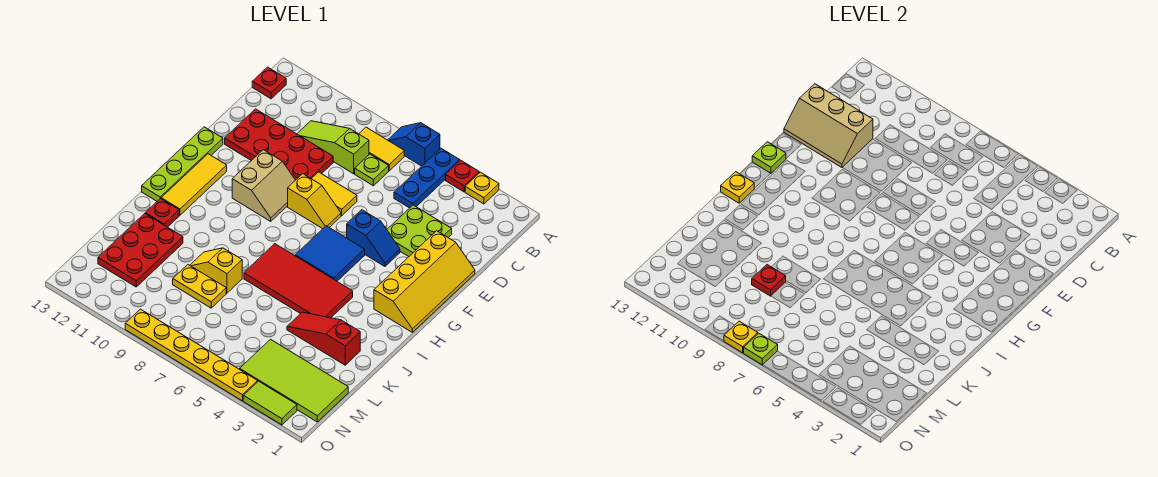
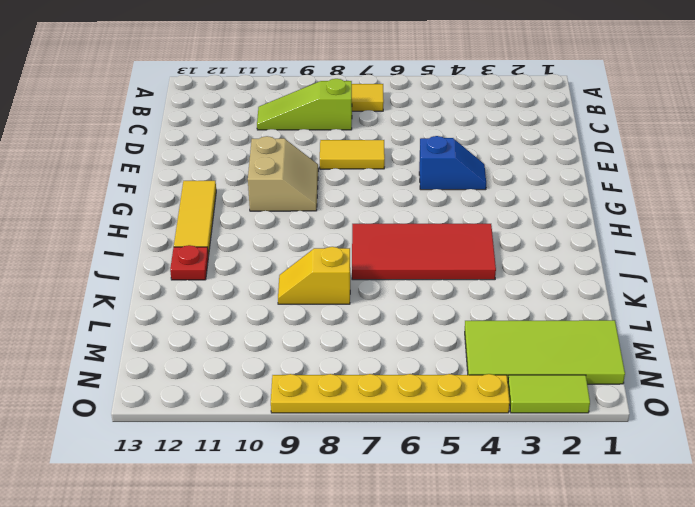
none -> yellow plate A3 level 1
none -> red plate A4 level 1
none -> blue plate A5:C5 level 1
none -> blue slope A6:A7 level 1 top 6

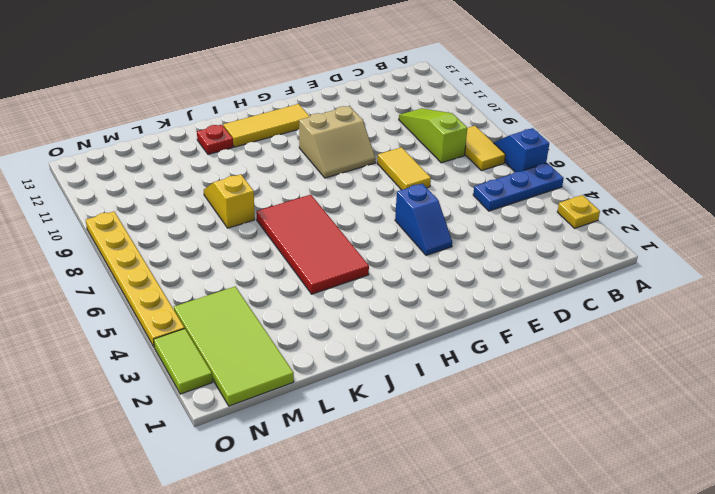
none -> red plate A4 level 1
none -> red plate B13 level 1
none -> lime plate C7 level 1
none -> lime plate D3:E4 level 1

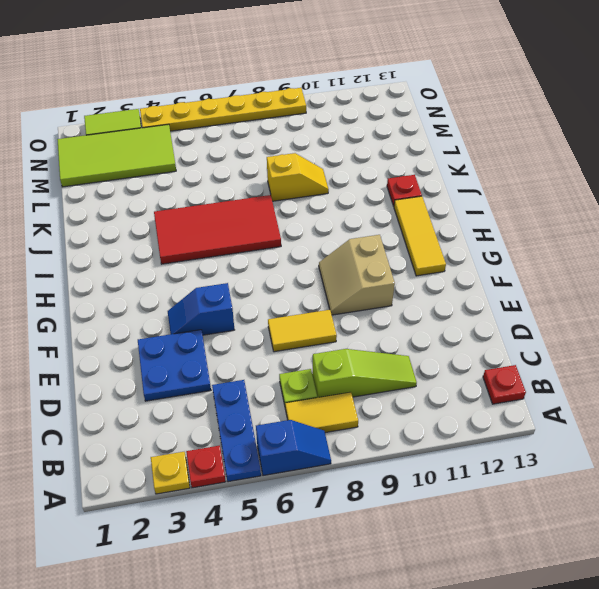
blue plate D3:E4 level 1 -> lime plate D3:E4 level 1
none -> red plate D9:E12 level 1
none -> yellow slope E1:H2 level 1 top 2
none -> yellow slope F7:F8 level 1 top 8
none -> lime plate F13:I13 level 1

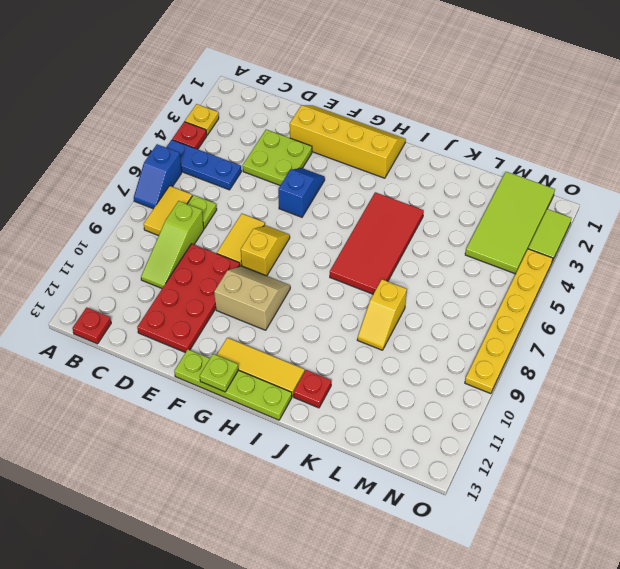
none -> blue tile G5:H6 level 1
none -> red slope K2:K4 level 1 top 2
none -> red plate K11:M12 level 1
none -> yellow plate L8:L9 level 1

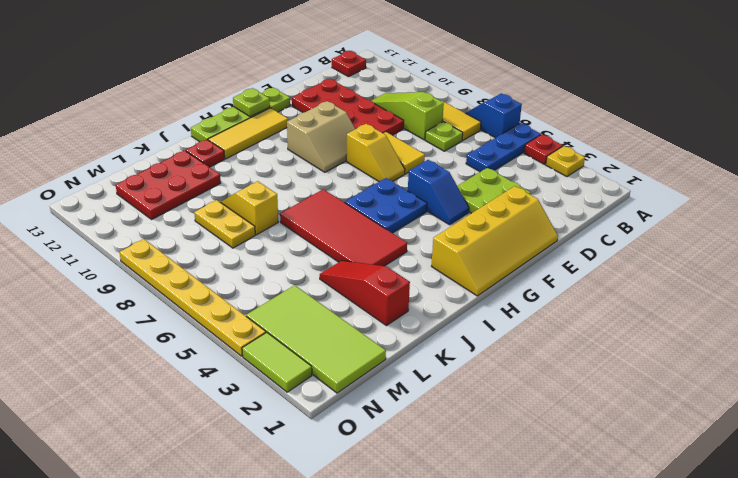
blue plate G5:H6 level 1 -> blue tile G5:H6 level 1
none -> tan slope D11:E13 level 2 top D
none -> yellow plate I13 level 2
none -> red plate L9 level 2
none -> lime plate O7 level 2

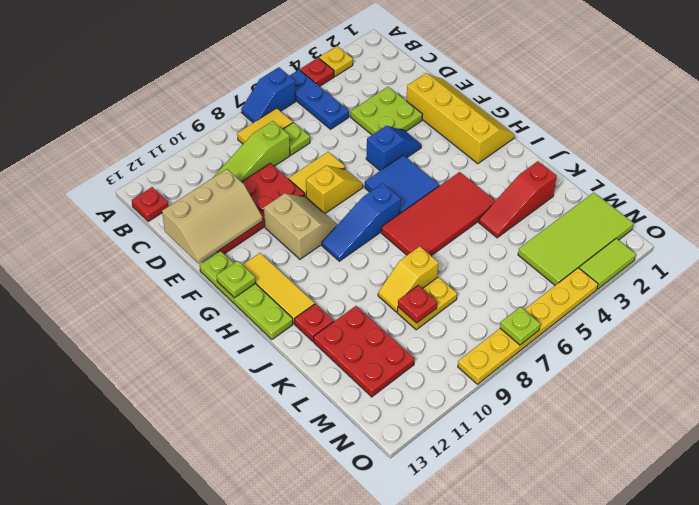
blue slope H7:H9 level 1 top 7 -> none
none -> yellow plate I13 level 2
none -> yellow plate O8 level 2

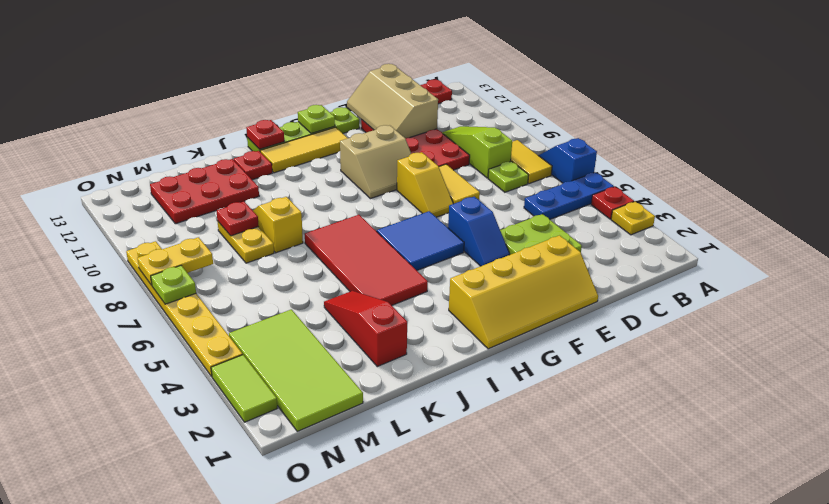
red plate I13 level 2 -> yellow plate I13 level 2
yellow plate N8:O8 level 2 -> yellow plate O8 level 2

